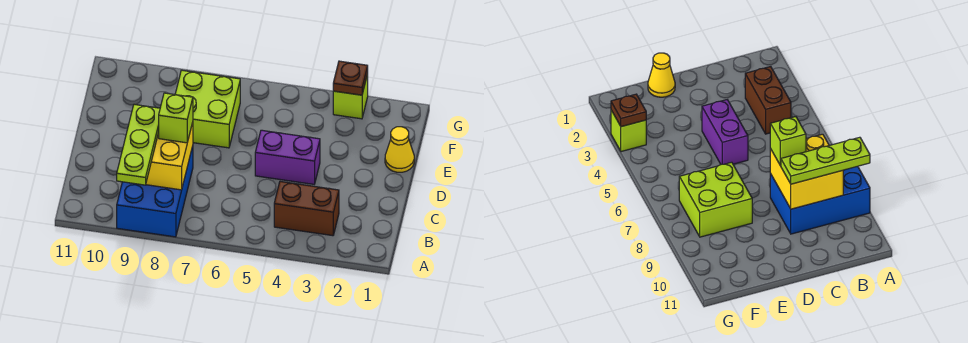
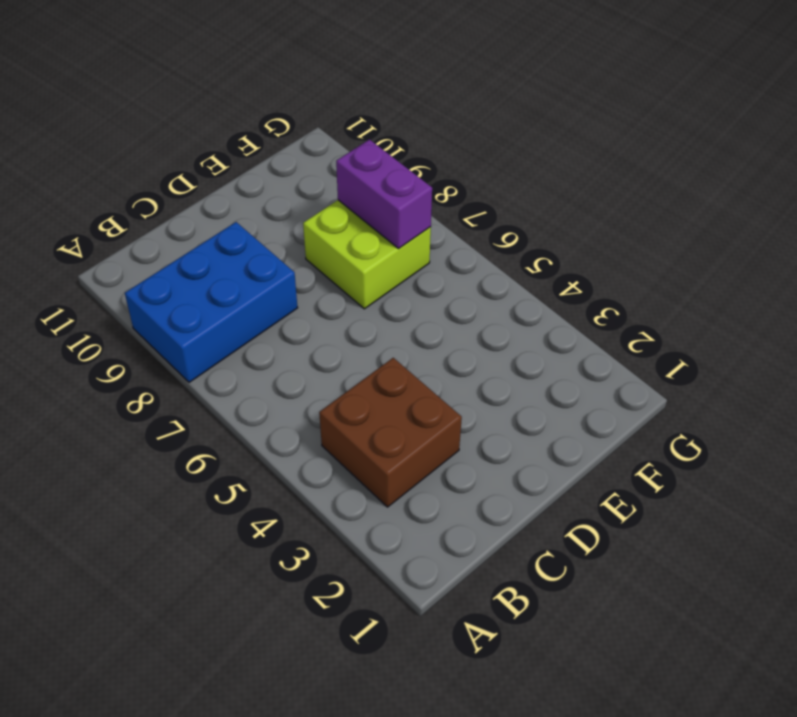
brown brick B3:C4 level 1 -> brown brick B3:B4 level 1
purple brick F7:F8 level 2 -> purple brick D4:D5 level 1
none -> yellow cone E1 level 1
none -> lime brick G3 level 1

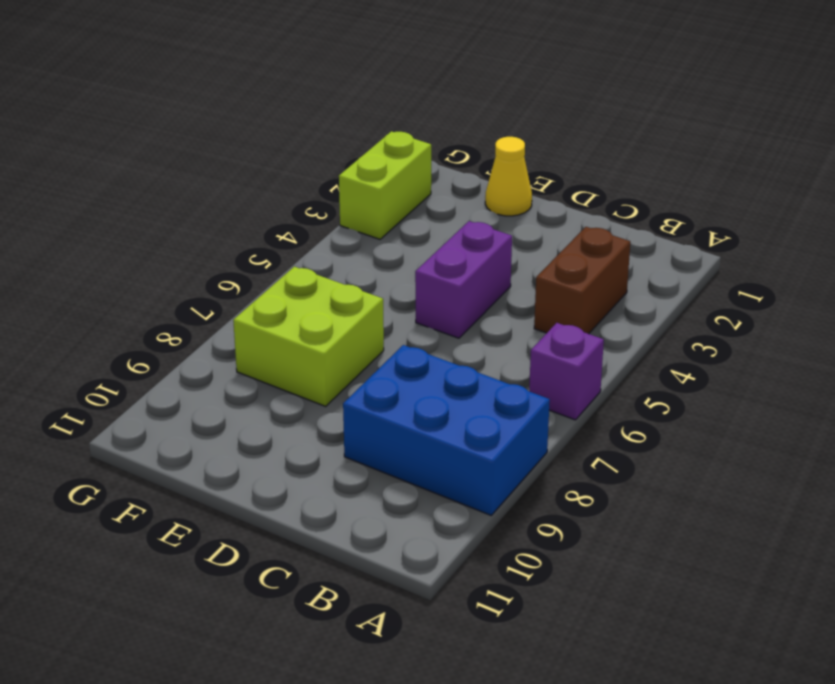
purple brick A6 level 1 -> none
lime brick G2:G3 level 1 -> lime brick G3 level 1
none -> yellow brick B8:C9 level 2
none -> brown plate G3 level 2

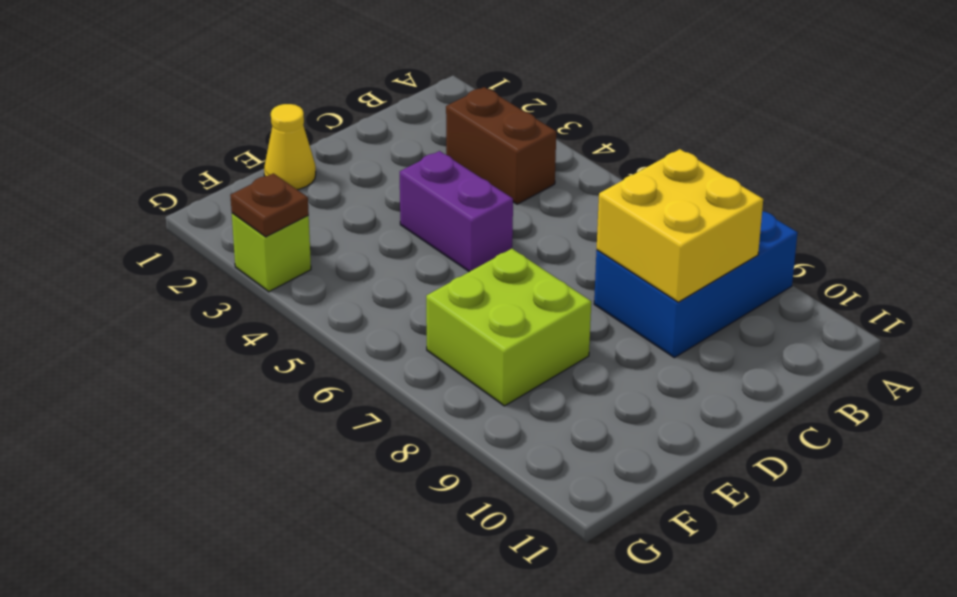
none -> lime plate A9:C9 level 3
none -> lime brick C8 level 3

